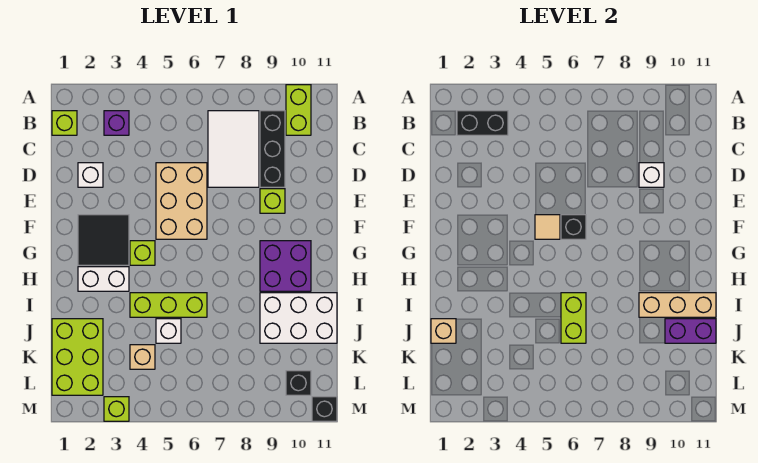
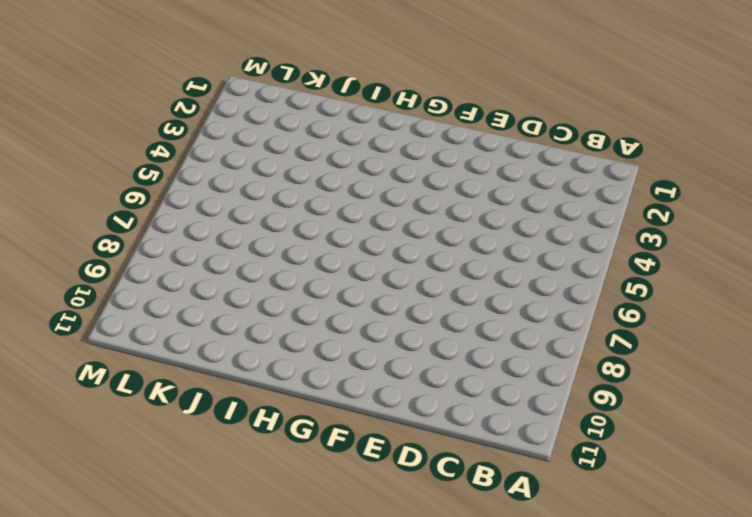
none -> lime brick A10:B10 level 1
none -> lime brick B1 level 1
none -> purple brick B3 level 1

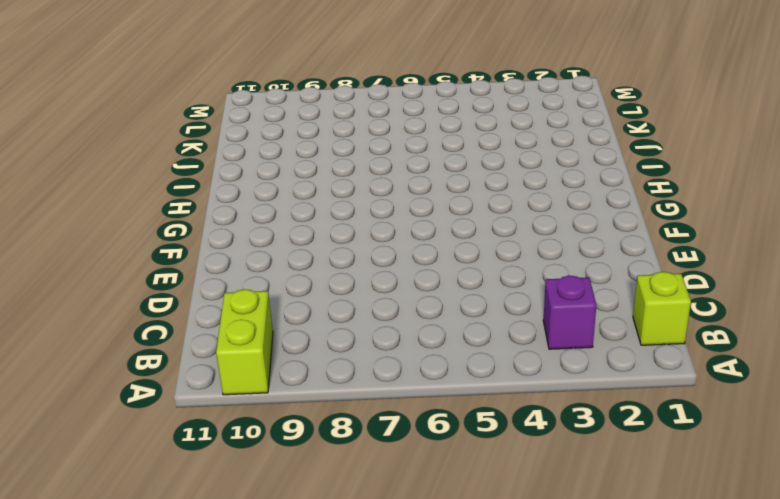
none -> white tile B7:D8 level 1
none -> black brick B9:D9 level 1
none -> white brick D2 level 1

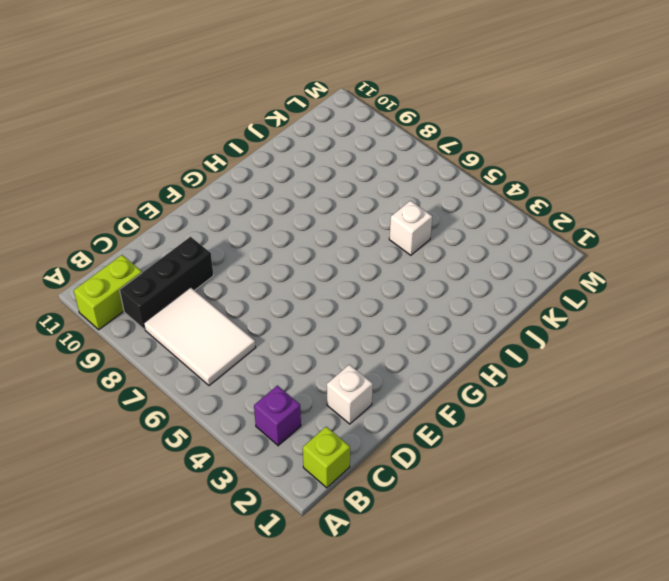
white tile B6:C8 level 1 -> white tile B7:D8 level 1
none -> tan brick D5:F6 level 1
none -> lime brick E9 level 1
none -> black tile F2:G3 level 1

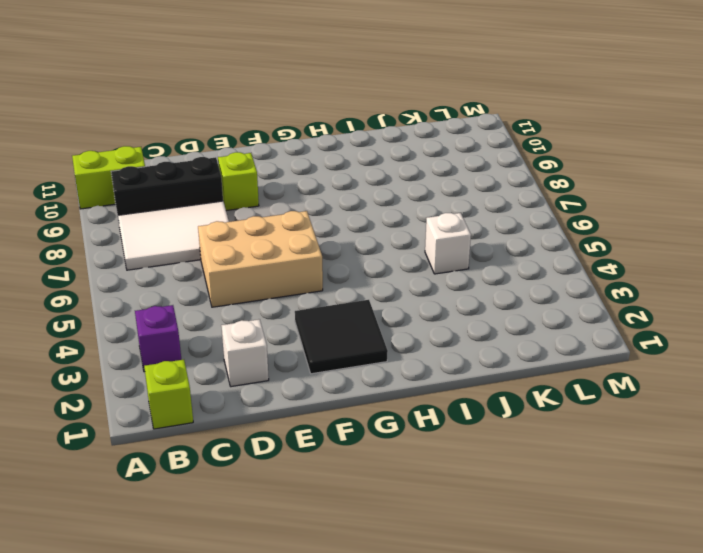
none -> lime brick G4 level 1
none -> purple brick G9:H10 level 1
none -> white brick H2:H3 level 1

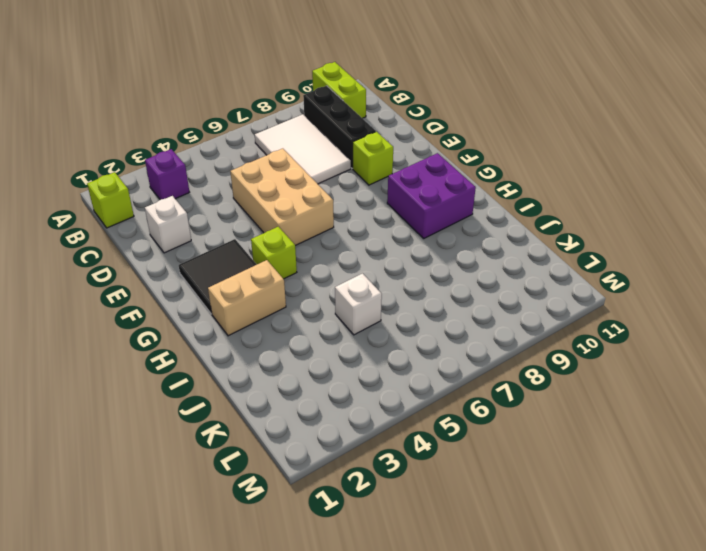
tan brick H2:H3 level 1 -> white brick H2:H3 level 1
none -> lime brick I4:I6 level 1
none -> white brick I9:J11 level 1
none -> lime brick J1:L2 level 1

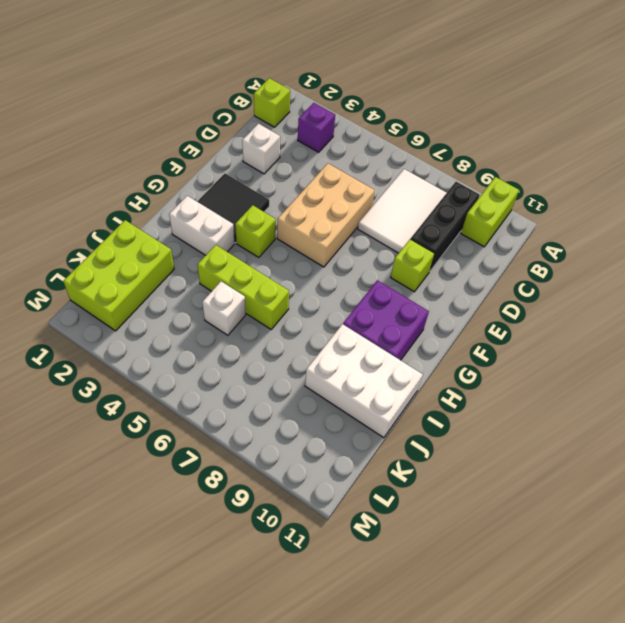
none -> tan brick K4 level 1
none -> black brick L10 level 1
none -> lime brick M3 level 1

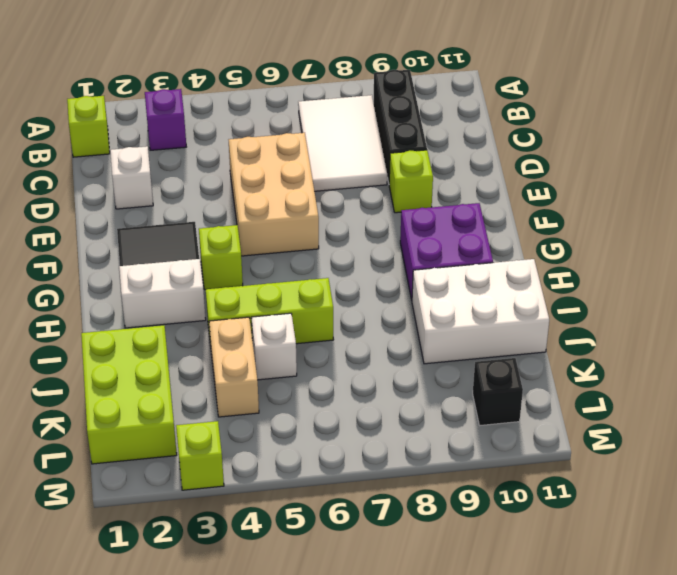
tan brick J4:K4 level 1 -> tan brick K4 level 1
none -> lime brick A10:B10 level 1
none -> black brick M11 level 1
none -> black brick B2:B3 level 2

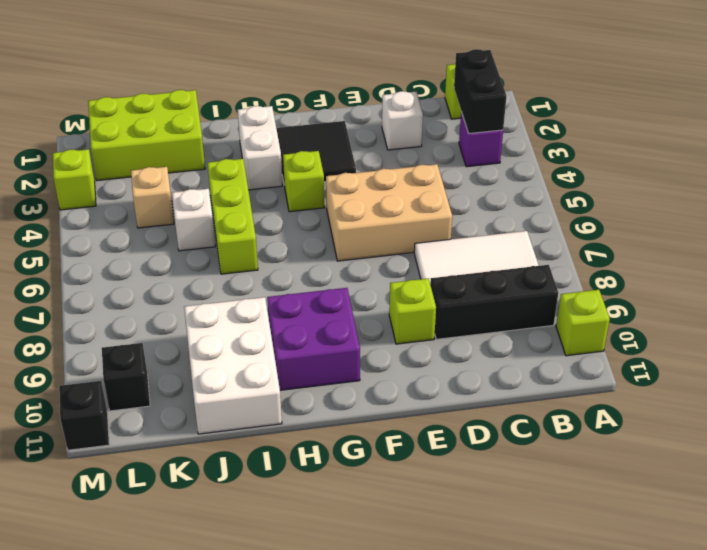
lime brick A10 level 1 -> lime brick A10:B10 level 1
none -> white brick D9 level 2
none -> tan tile F5 level 2
none -> black brick F6 level 2

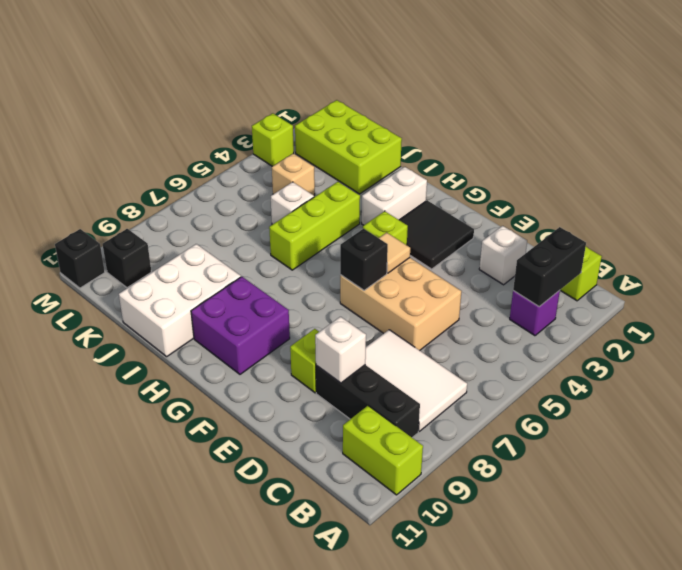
none -> lime brick I6:J6 level 2
none -> tan brick I9:I11 level 2
none -> tan brick J1 level 2

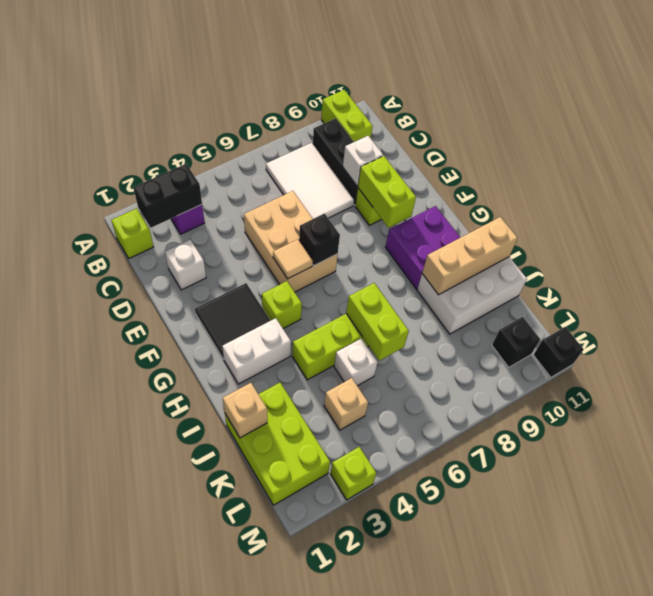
lime brick E9:F9 level 2 -> none
none -> purple brick J10:J11 level 2

